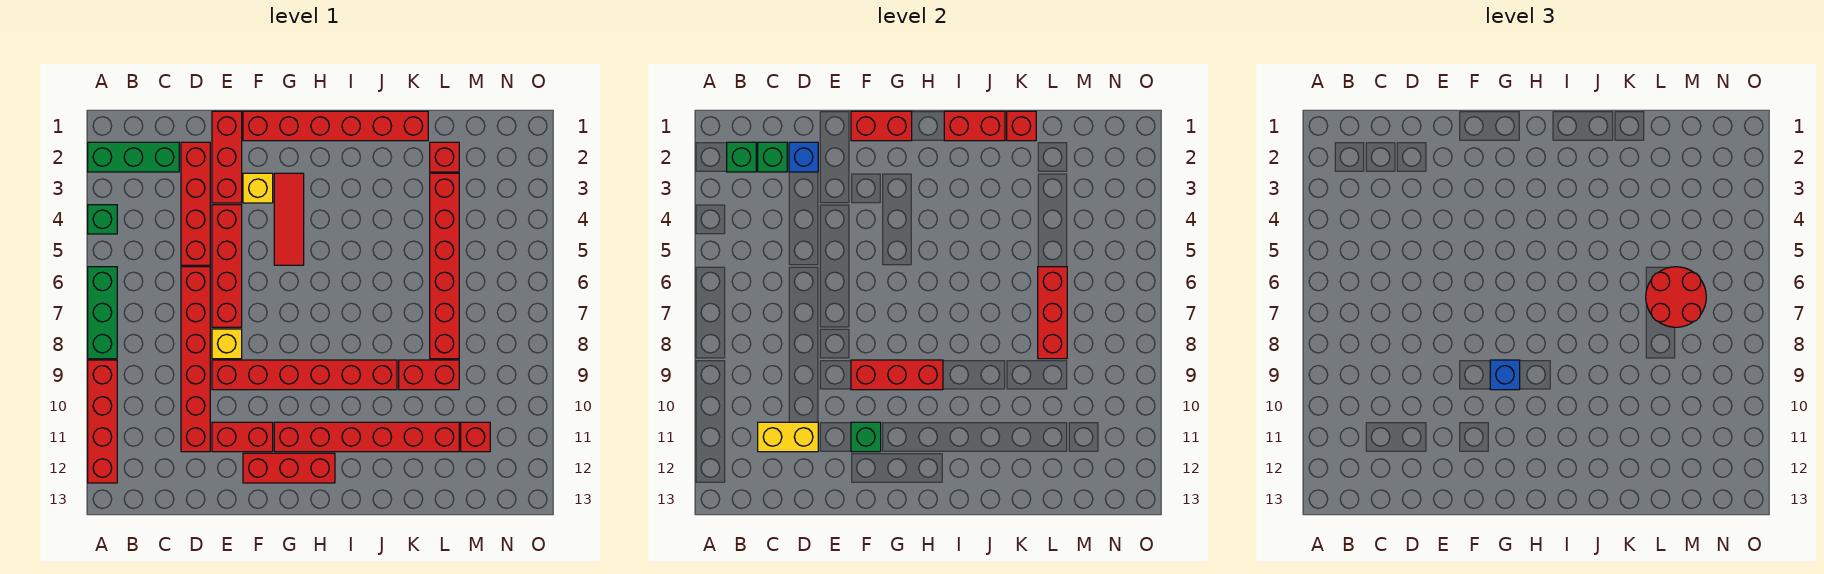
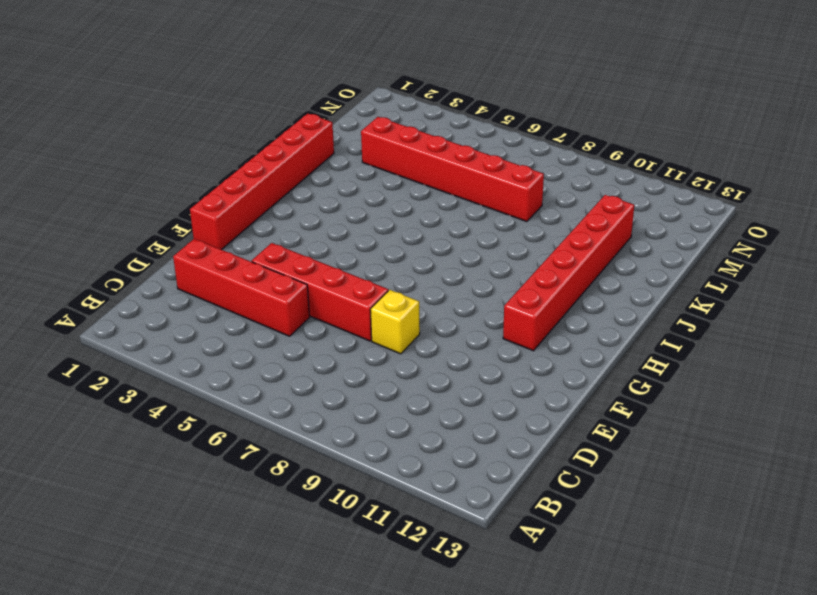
none -> green brick A2:C2 level 1
none -> green brick A4 level 1
none -> green brick A6:A8 level 1
none -> red brick A9:A12 level 1

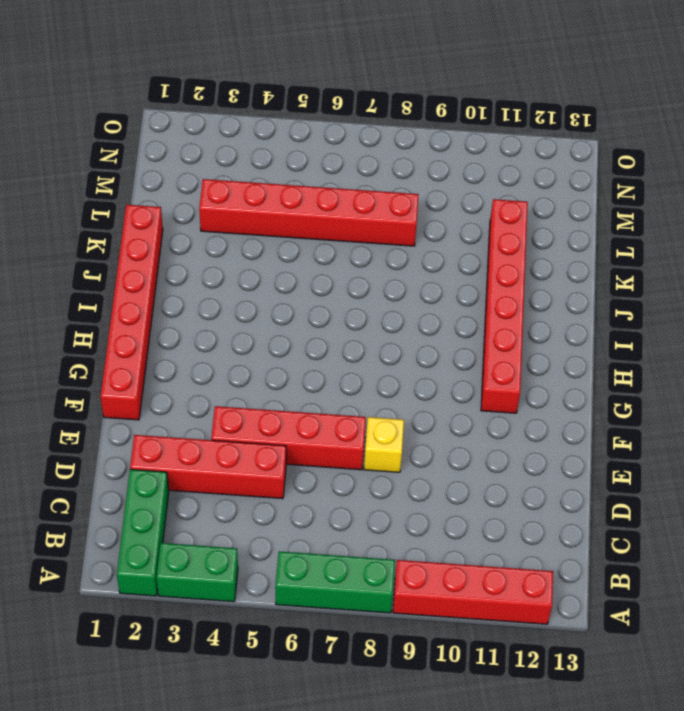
green brick A3:A4 level 1 -> green brick A4 level 1
none -> red brick D6:D11 level 1
none -> red brick E1:E3 level 1
none -> red brick E9:J9 level 1
none -> red brick E11:F11 level 1

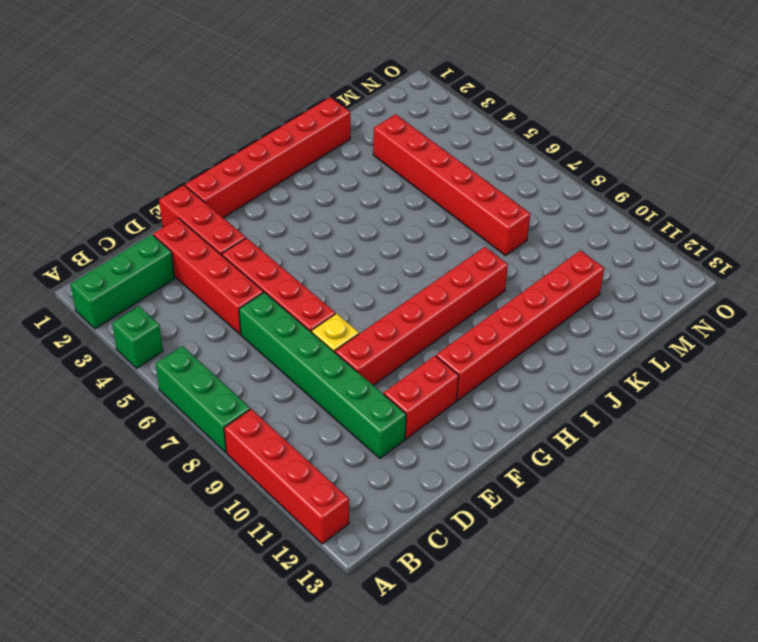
green brick D6:D11 level 1 -> red brick D6:D11 level 1
none -> yellow brick F3 level 1
none -> red brick F12:H12 level 1
none -> red tile G3:G5 level 1
none -> red brick K9:L9 level 1

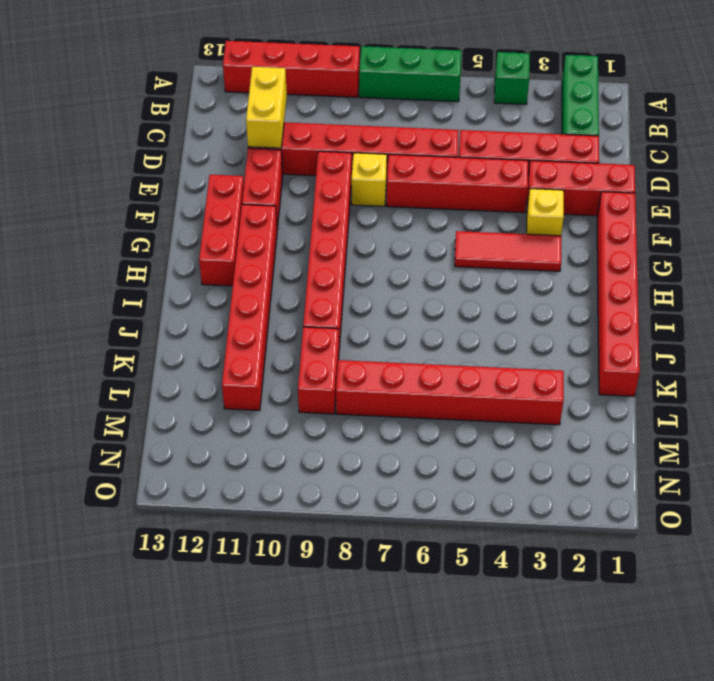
none -> red brick L2 level 1
none -> red brick M11 level 1
none -> green brick B2 level 2
none -> green brick C2 level 2

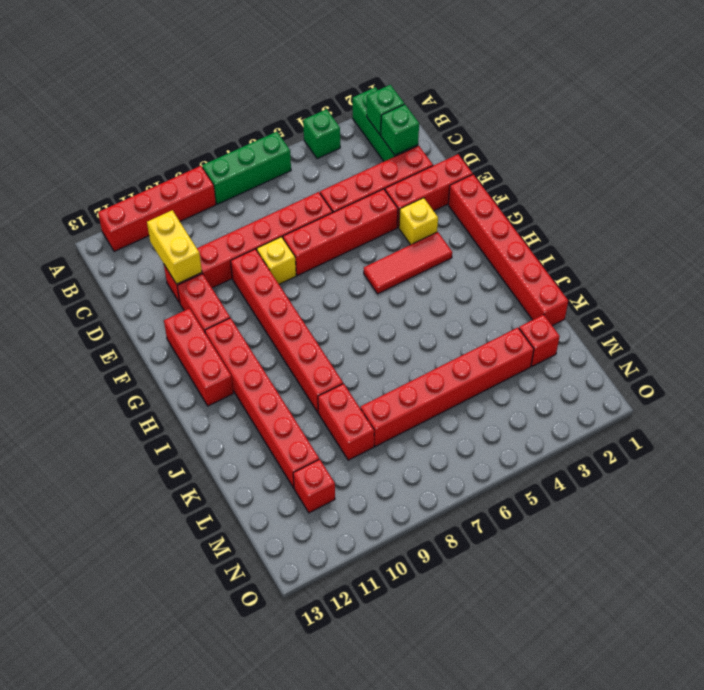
none -> blue brick D2 level 2
none -> red brick F1:G1 level 2
none -> red brick F9:H9 level 2
none -> green brick F11 level 2

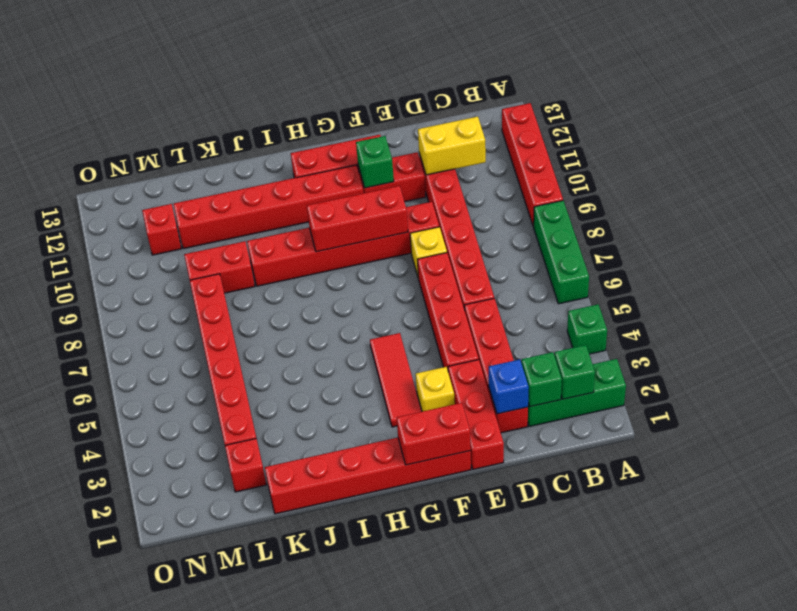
none -> red brick I1:J1 level 2
none -> red brick K1 level 2
none -> red brick L6:L8 level 2
none -> blue brick G9 level 3

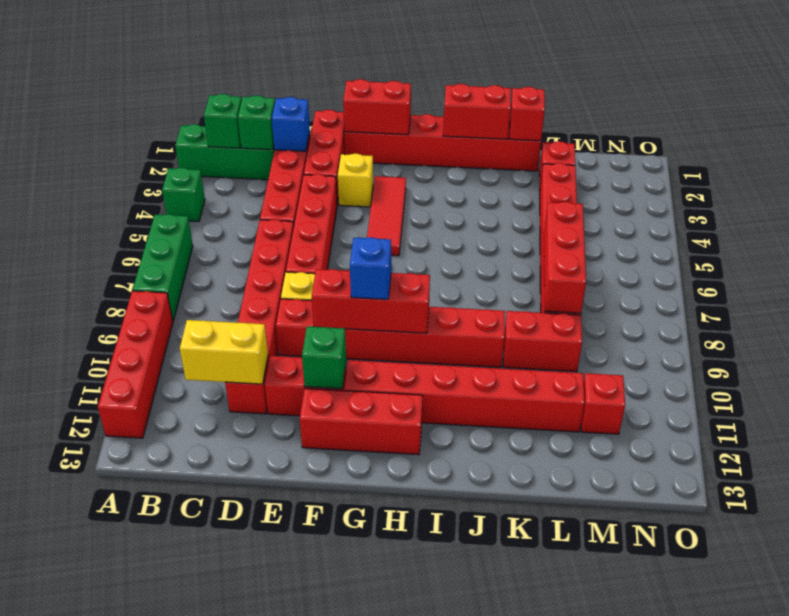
none -> red round brick L6:M7 level 3

